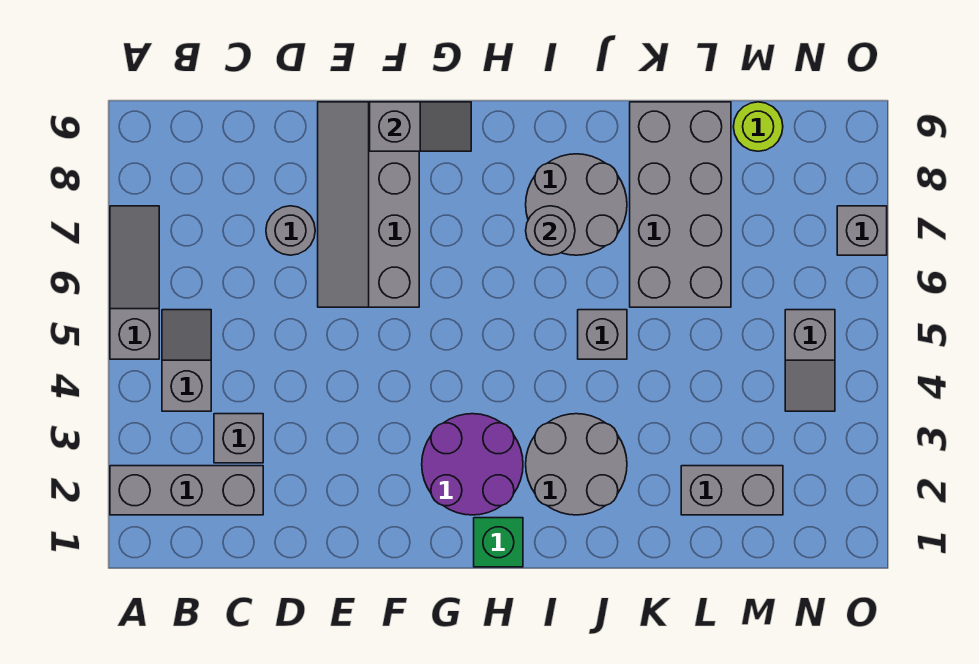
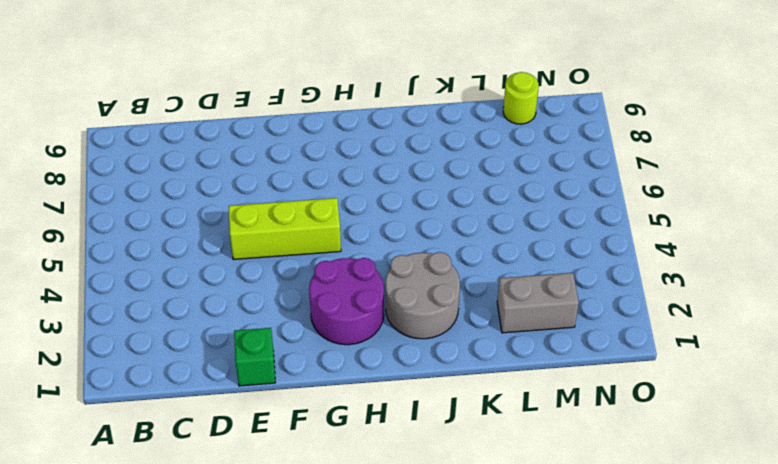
green brick E1 level 1 -> green brick H1 level 1
lime brick E5:G5 level 1 -> none
none -> grey brick A2:C2 level 1
none -> grey slope A5:A7 level 1 top 5
none -> grey slope B4:B5 level 1 top 4

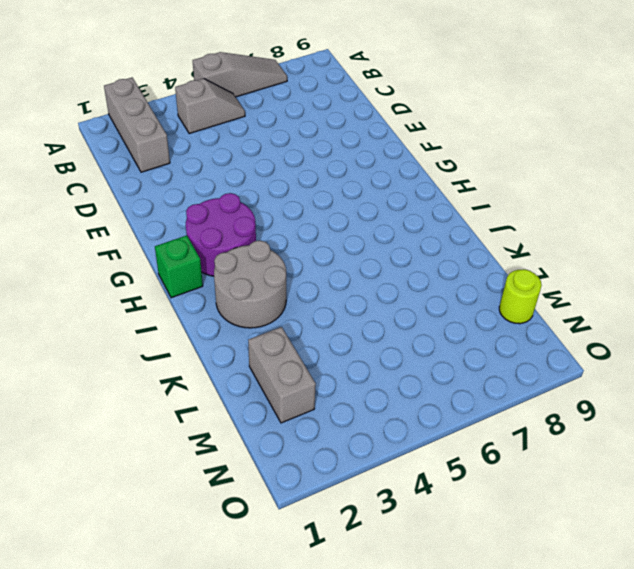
none -> grey brick C3 level 1
none -> grey round brick D7 level 1
none -> grey slope E6:F9 level 1 top F

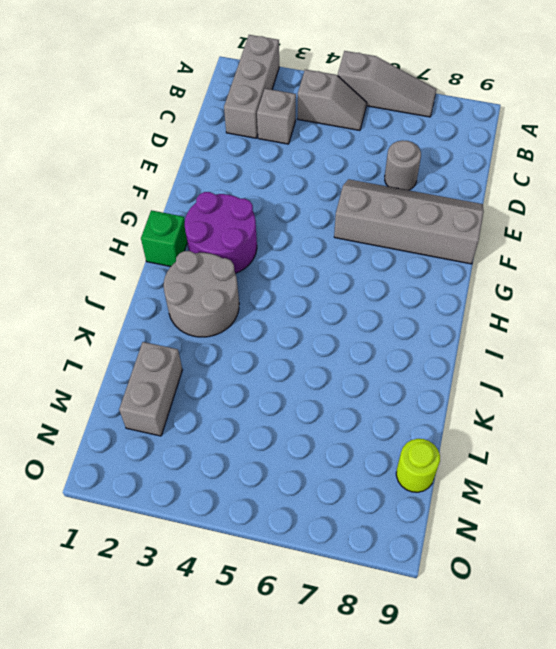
none -> grey round brick I7:J8 level 1
none -> grey brick J5 level 1
none -> grey brick K6:L9 level 1

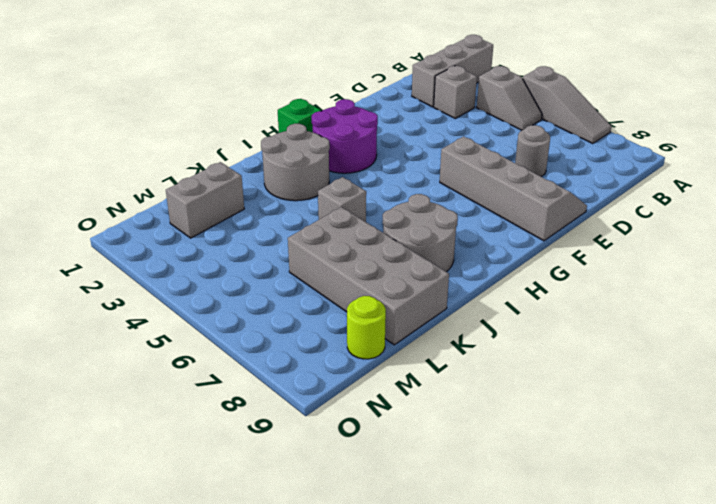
none -> grey slope N4:N5 level 1 top 5
none -> grey brick O7 level 1
none -> grey slope F9:G9 level 2 top F

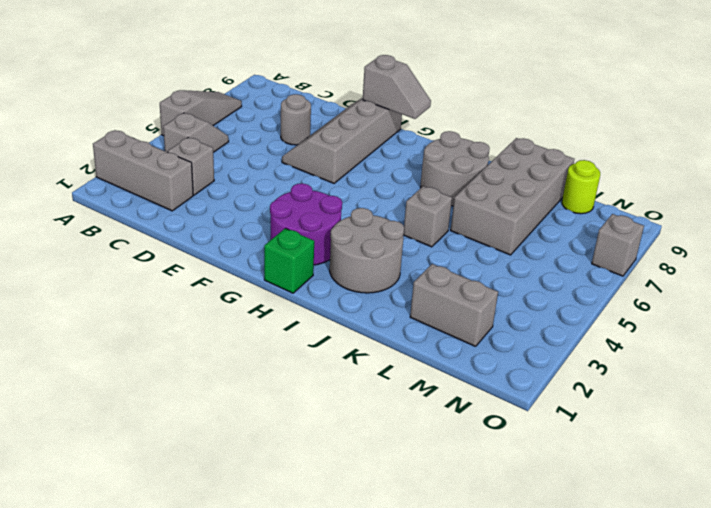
none -> grey slope N4:N5 level 1 top 5
none -> grey round brick I7 level 2

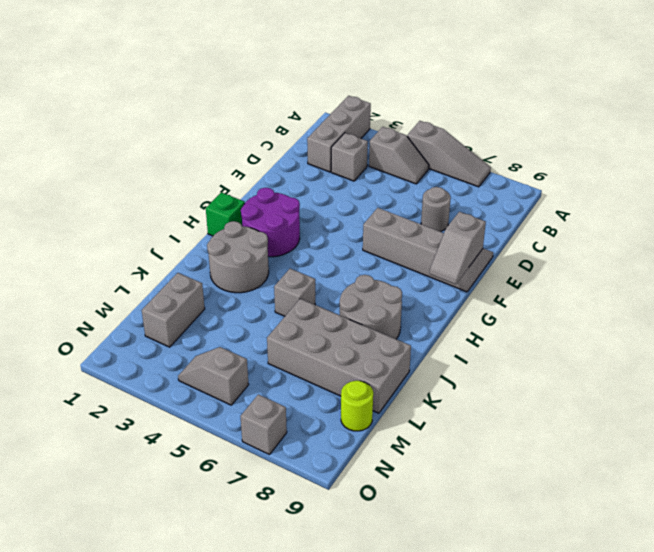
none -> grey round brick I7 level 2

